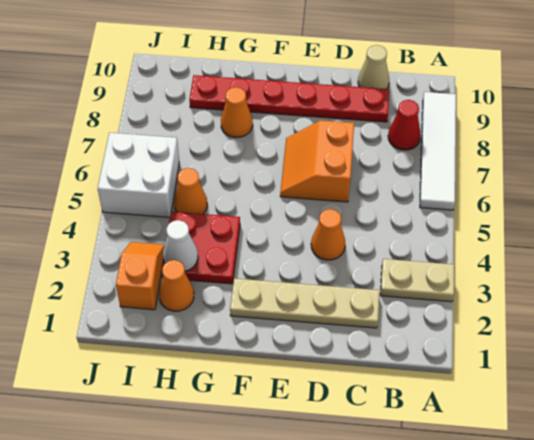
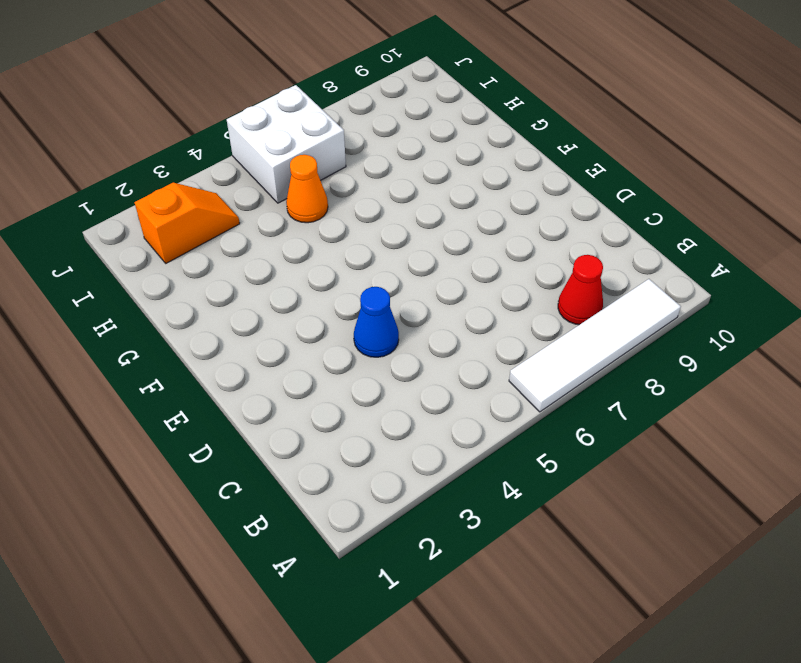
blue cone D4 level 1 -> orange cone D4 level 1
none -> tan plate A3:B3 level 1
none -> tan plate C2:F2 level 1
none -> red plate C9:H9 level 1

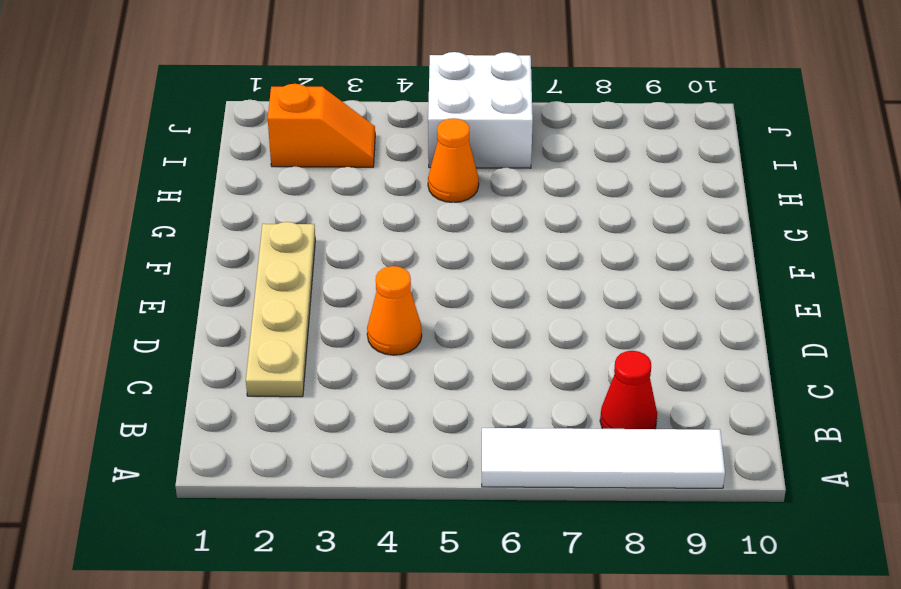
none -> tan plate A3:B3 level 1
none -> red plate C9:H9 level 1
none -> tan cone C10 level 1

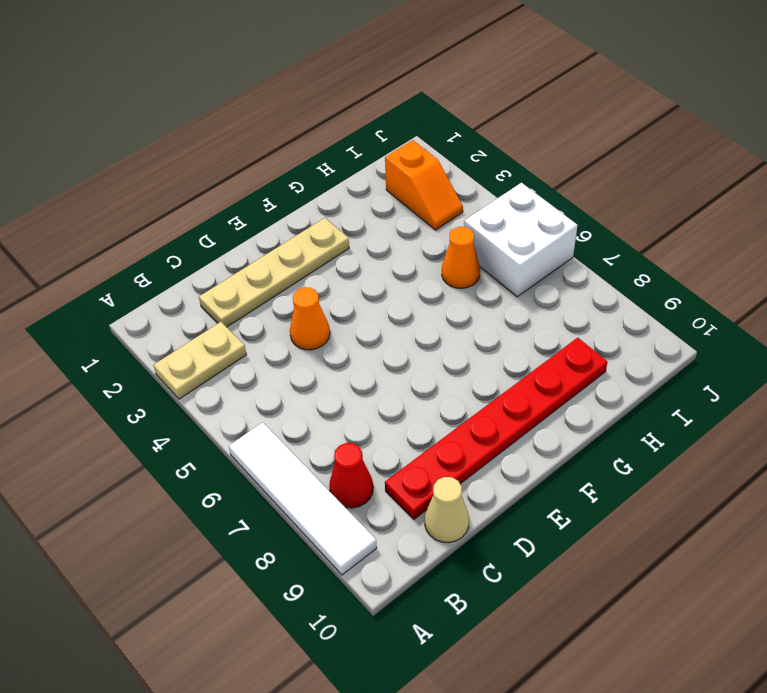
none -> orange slope D6:E7 level 1 top D
none -> red plate G3:H4 level 1
none -> orange cone G8 level 1

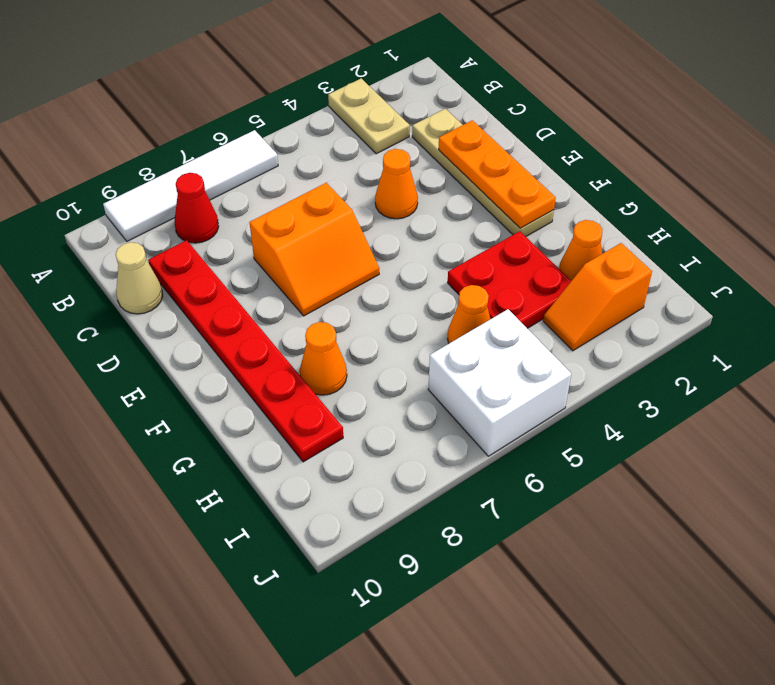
orange plate D2:F2 level 2 -> none
none -> white cone H3 level 2

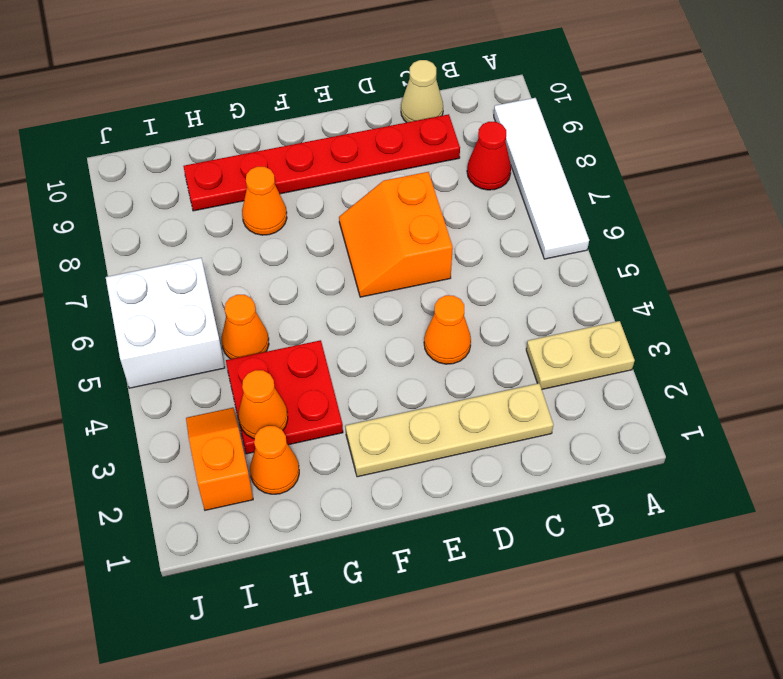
orange cone H3 level 2 -> white cone H3 level 2

